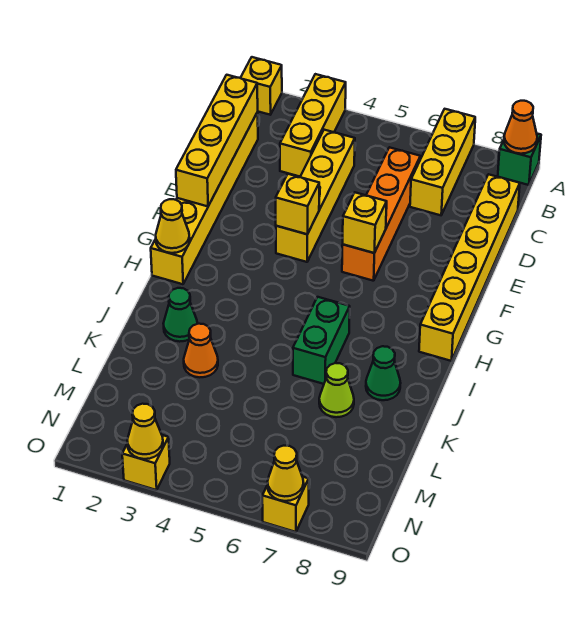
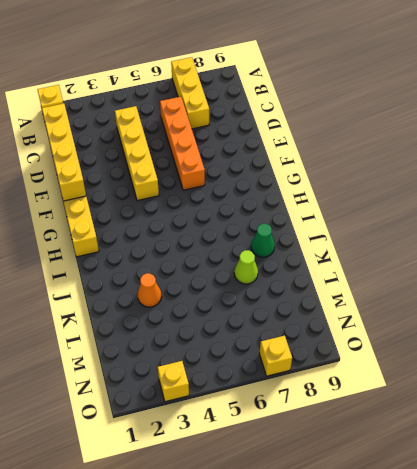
none -> yellow brick A3:C3 level 1
none -> green brick A9 level 1
none -> yellow brick C9:H9 level 1

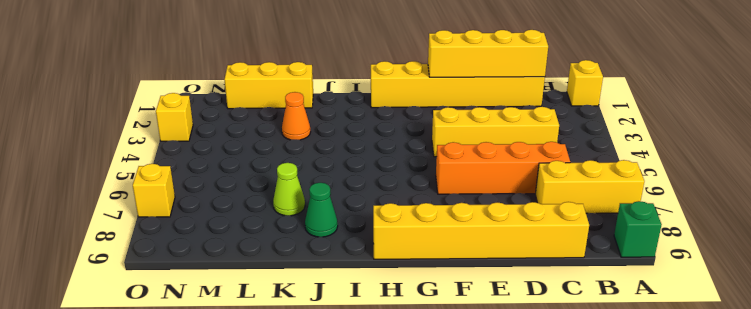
yellow brick K1:M1 level 1 -> yellow brick A3:C3 level 1
none -> green brick I6:J6 level 1
none -> green cone J2 level 1
none -> orange cone A9 level 2

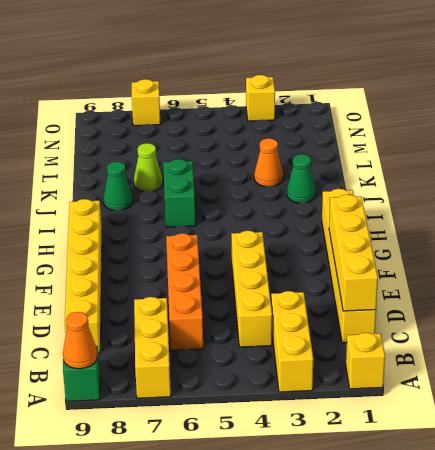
none -> yellow brick F4 level 2
none -> yellow brick F6 level 2
none -> yellow cone H1 level 2

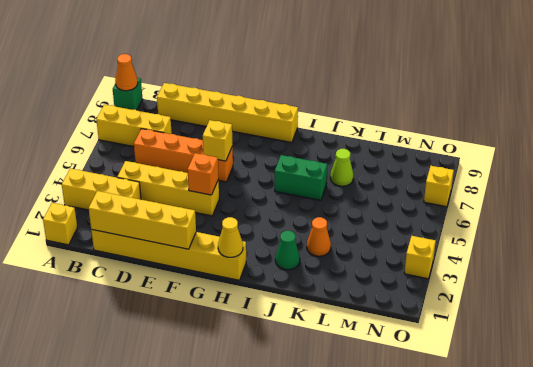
orange brick F4 level 2 -> yellow brick F4 level 2
none -> green cone J8 level 1
none -> yellow cone O3 level 2
none -> yellow cone O7 level 2

